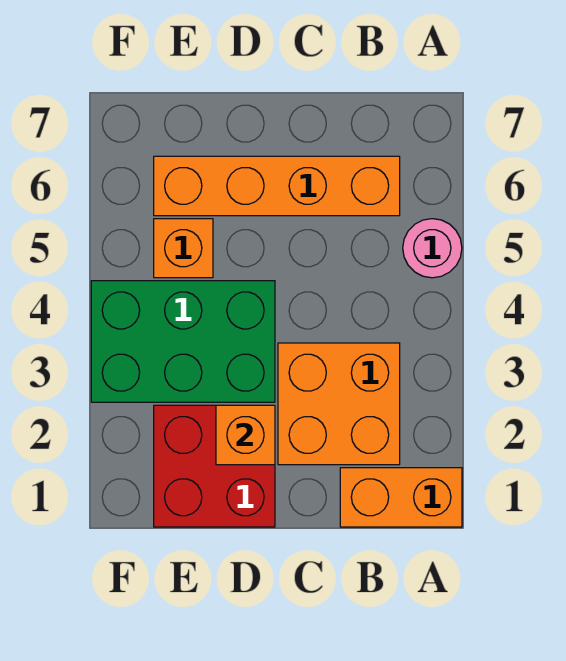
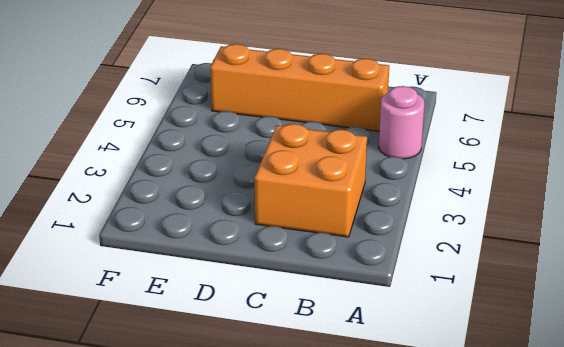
none -> orange brick A1:B1 level 1
none -> red brick D1:E2 level 1

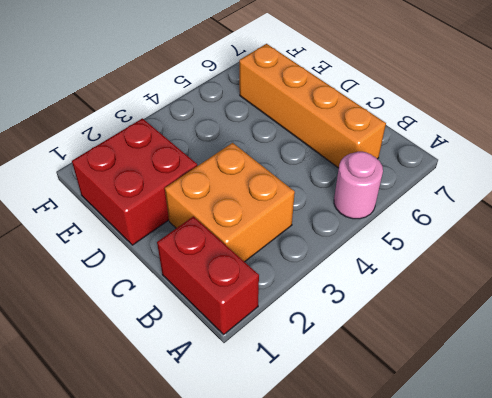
red brick A1:B1 level 1 -> orange brick A1:B1 level 1
none -> green brick D3:F4 level 1
none -> orange brick E5 level 1

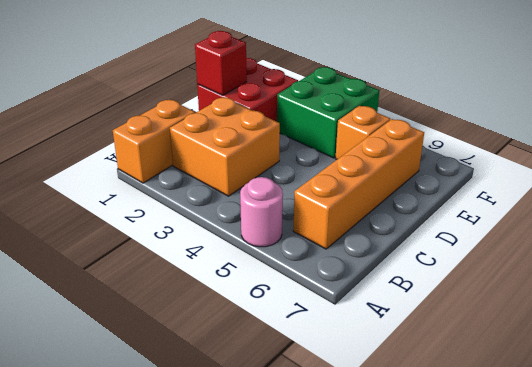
red brick D1 level 2 -> none
green brick E3:F4 level 1 -> green brick D3:F4 level 1
none -> orange brick D2 level 2

